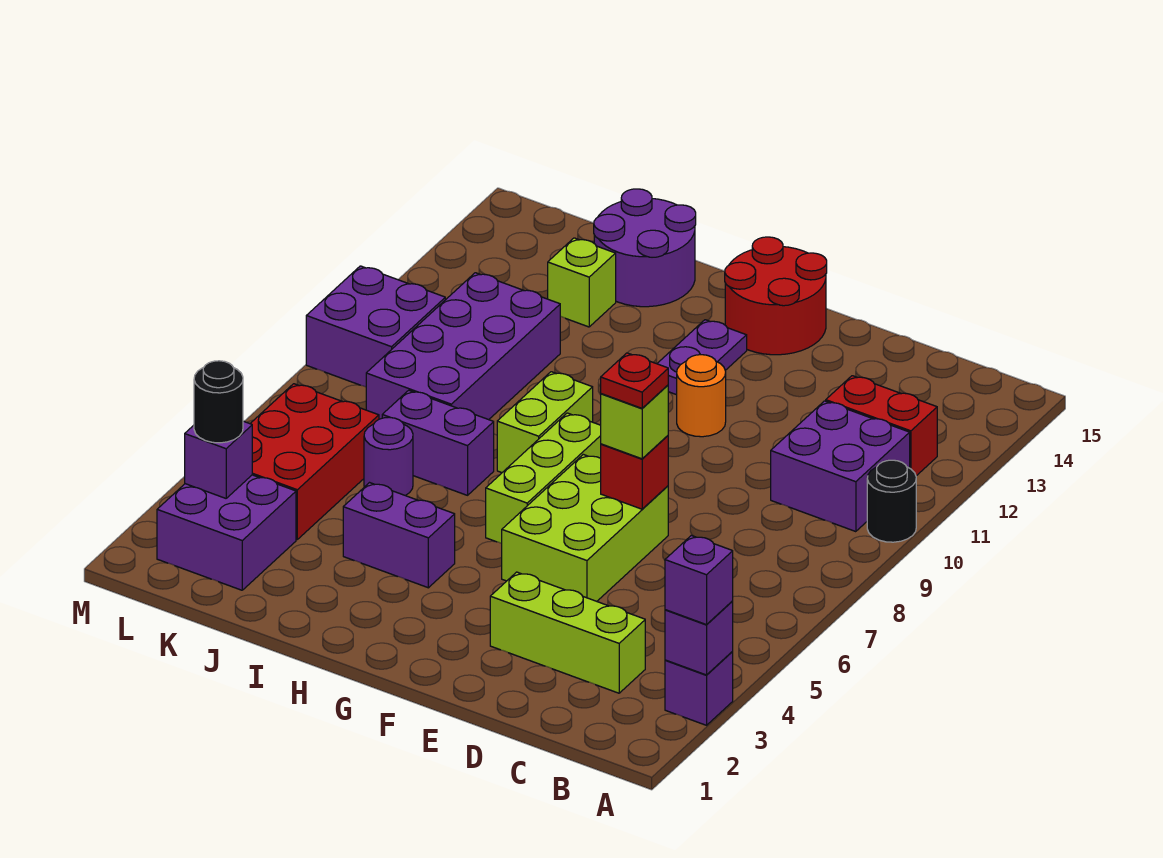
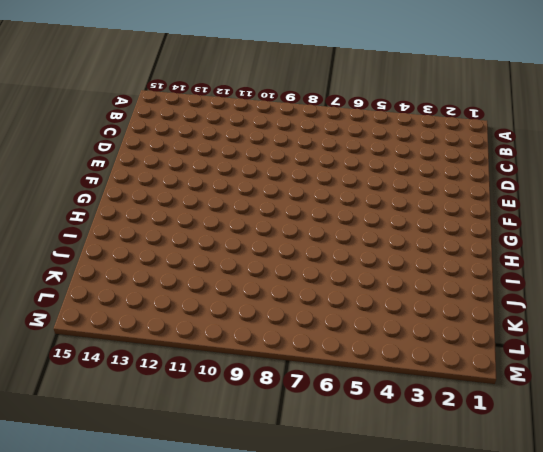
none -> purple brick A3 level 1
none -> black round brick A10 level 1
none -> purple brick B10:C11 level 1

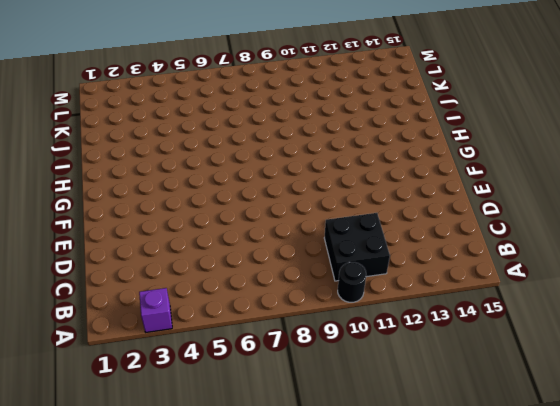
black brick B10:C11 level 1 -> purple brick B10:C11 level 1
none -> red brick B12:C12 level 1
none -> lime brick C3:E3 level 1
none -> lime brick E5:F7 level 1

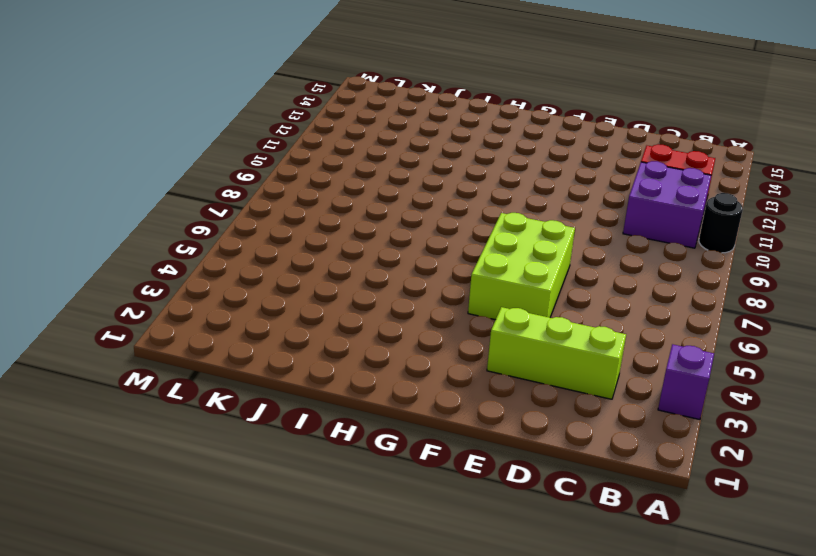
none -> orange round brick F11 level 1
none -> red round brick F14:G15 level 1
none -> lime brick G6:G8 level 1

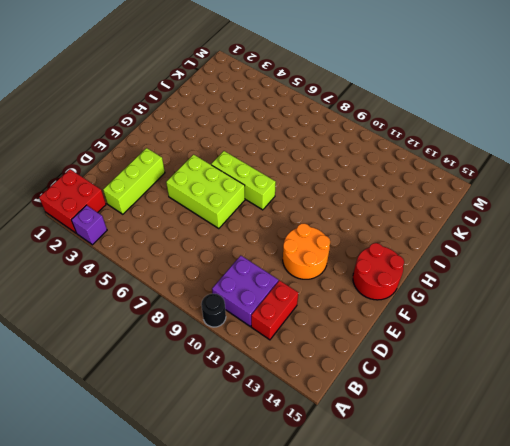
red brick A1:B2 level 1 -> none
orange round brick E11:F12 level 1 -> orange round brick F11 level 1
none -> purple plate G12:G13 level 1
none -> purple brick H4:I4 level 1
none -> lime brick H8:H9 level 1

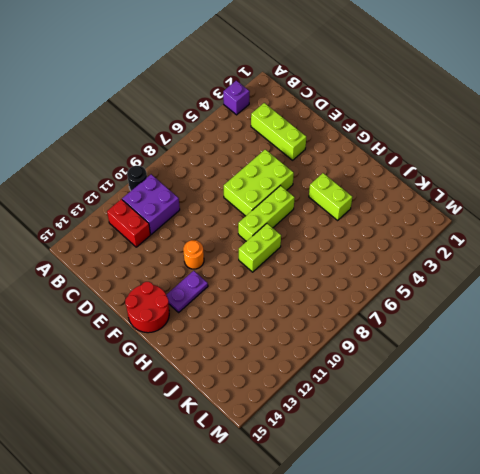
lime brick H4:I4 level 1 -> purple brick H4:I4 level 1
none -> purple brick I7:J7 level 1
none -> purple round brick I14:J15 level 1
none -> purple round brick J6 level 1

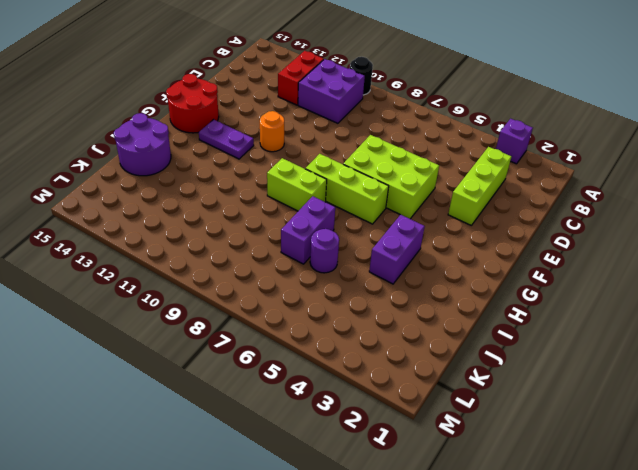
none -> purple brick J8:K11 level 1
none -> lime brick J13 level 1
none -> purple brick K2:L3 level 1

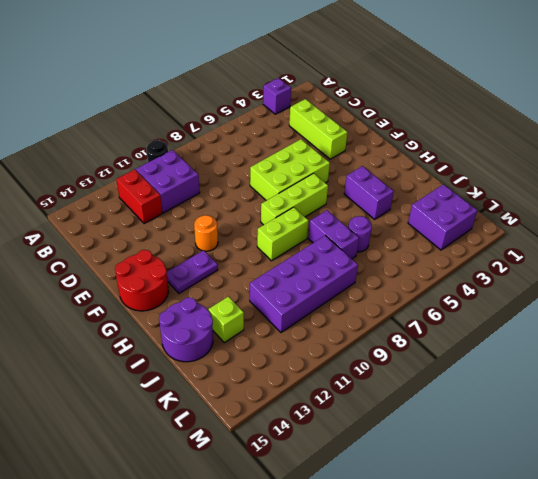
none -> red brick K4:L6 level 1
none -> purple brick L9:M10 level 1
none -> purple brick A3 level 2

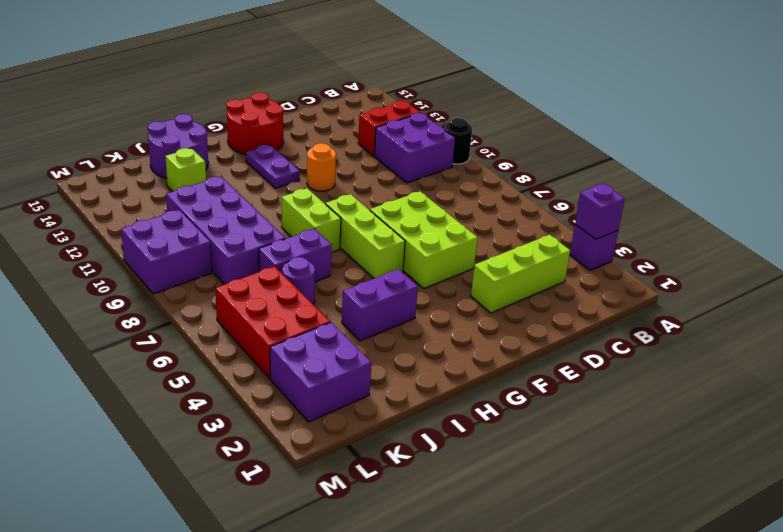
none -> red brick E7 level 2
none -> purple brick L3 level 2
none -> purple brick A3 level 3

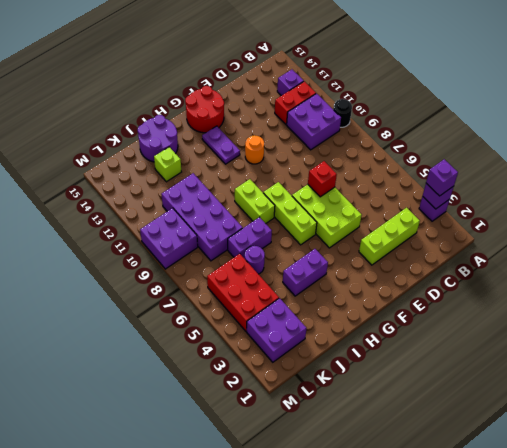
purple brick B13 level 1 -> purple brick L3 level 2
none -> lime brick E7 level 3
none -> black round brick L3 level 3
none -> red plate E7 level 4

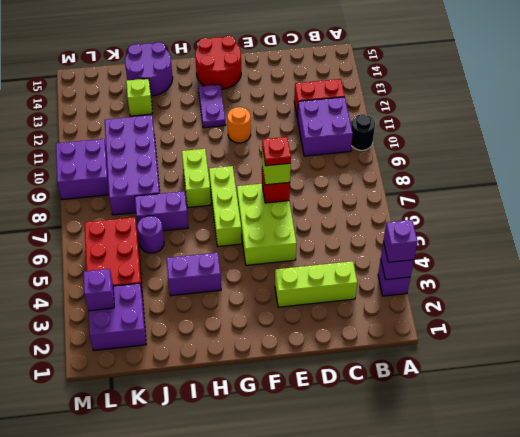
none -> black round brick L3 level 3

